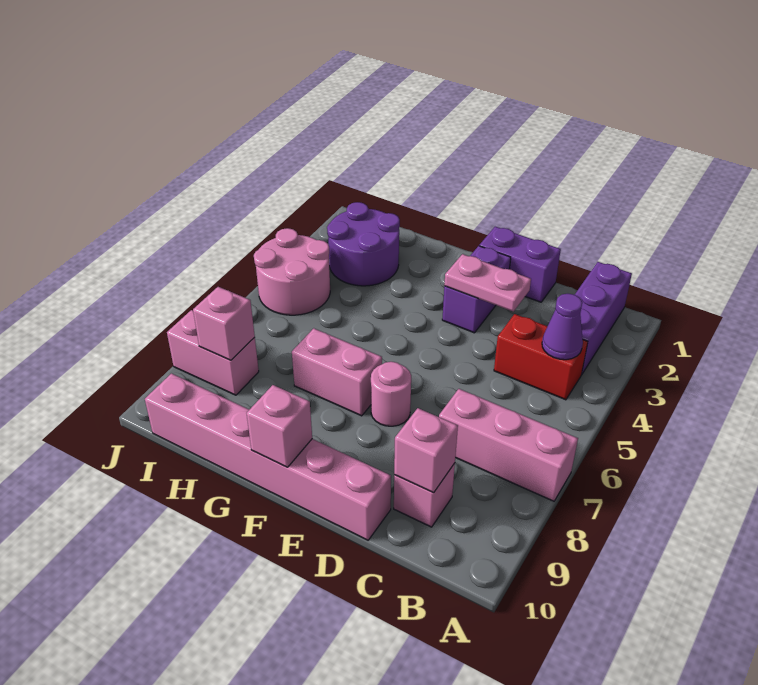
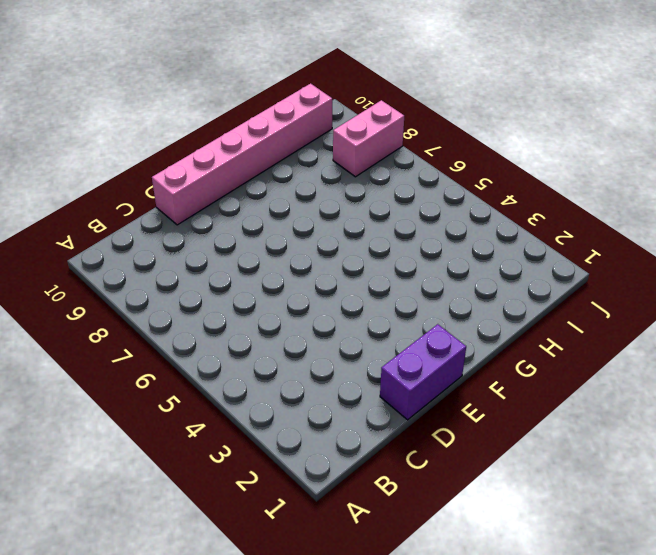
none -> pink brick A7:C7 level 1
none -> purple brick B1:B3 level 1
none -> red brick B4:C4 level 1

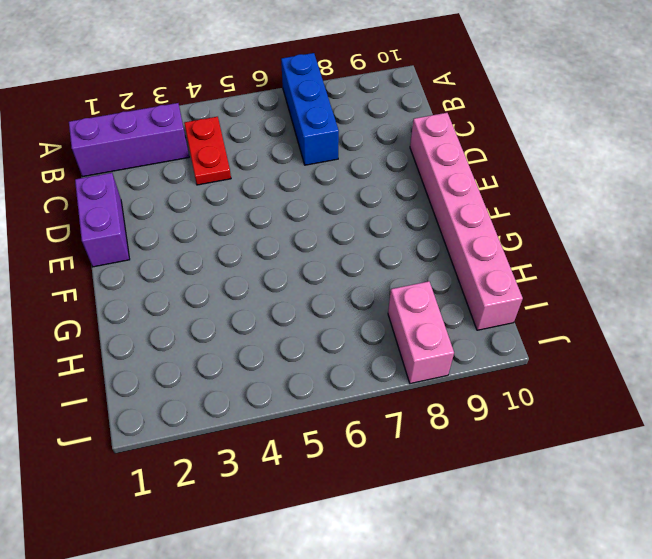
blue brick A7:C7 level 1 -> pink brick A7:C7 level 1
red plate B4:C4 level 1 -> red brick B4:C4 level 1
none -> pink brick C9 level 1
none -> purple brick E2:E3 level 1
none -> pink round brick E7 level 1

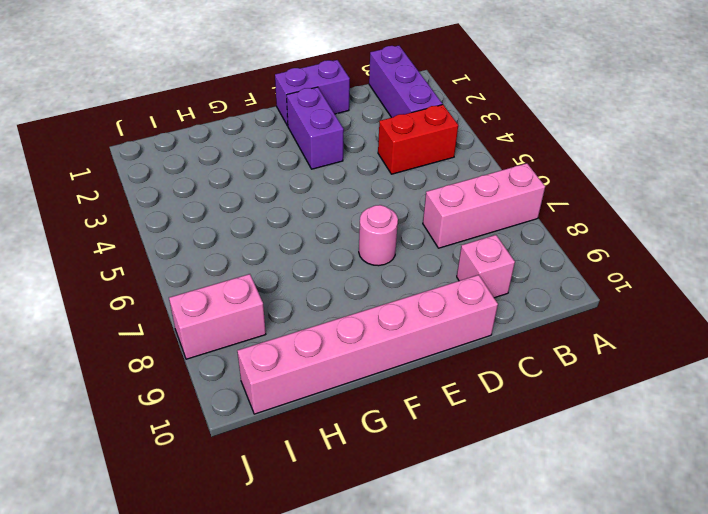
none -> pink brick F7:G7 level 1
none -> purple round brick H2:I3 level 1
none -> pink round brick I4:J5 level 1

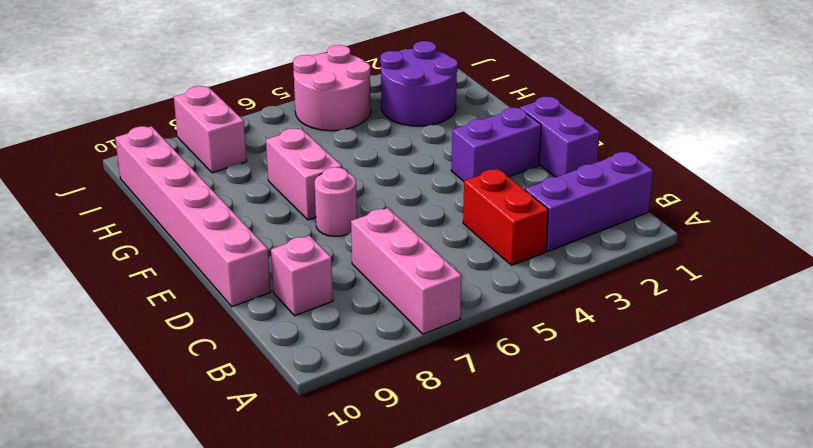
none -> purple cone B4 level 2
none -> pink brick C9 level 2
none -> pink plate D3:E3 level 2

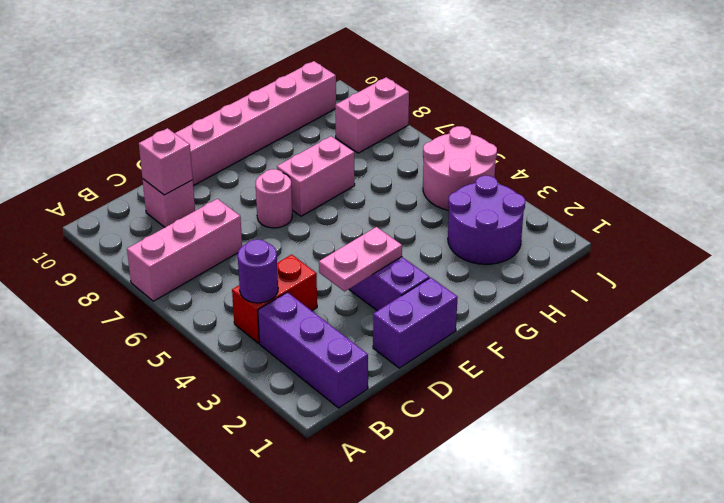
purple round brick B4 level 2 -> purple cone B4 level 2
none -> pink brick F10 level 2
none -> pink brick I8 level 2

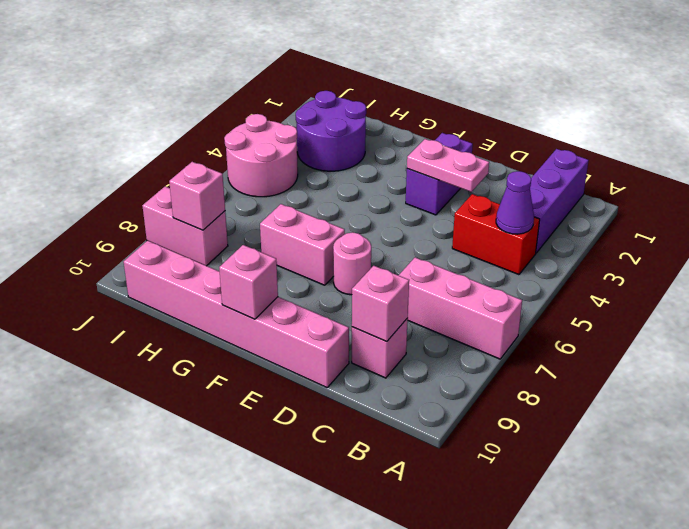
none -> purple brick D1:E1 level 1

